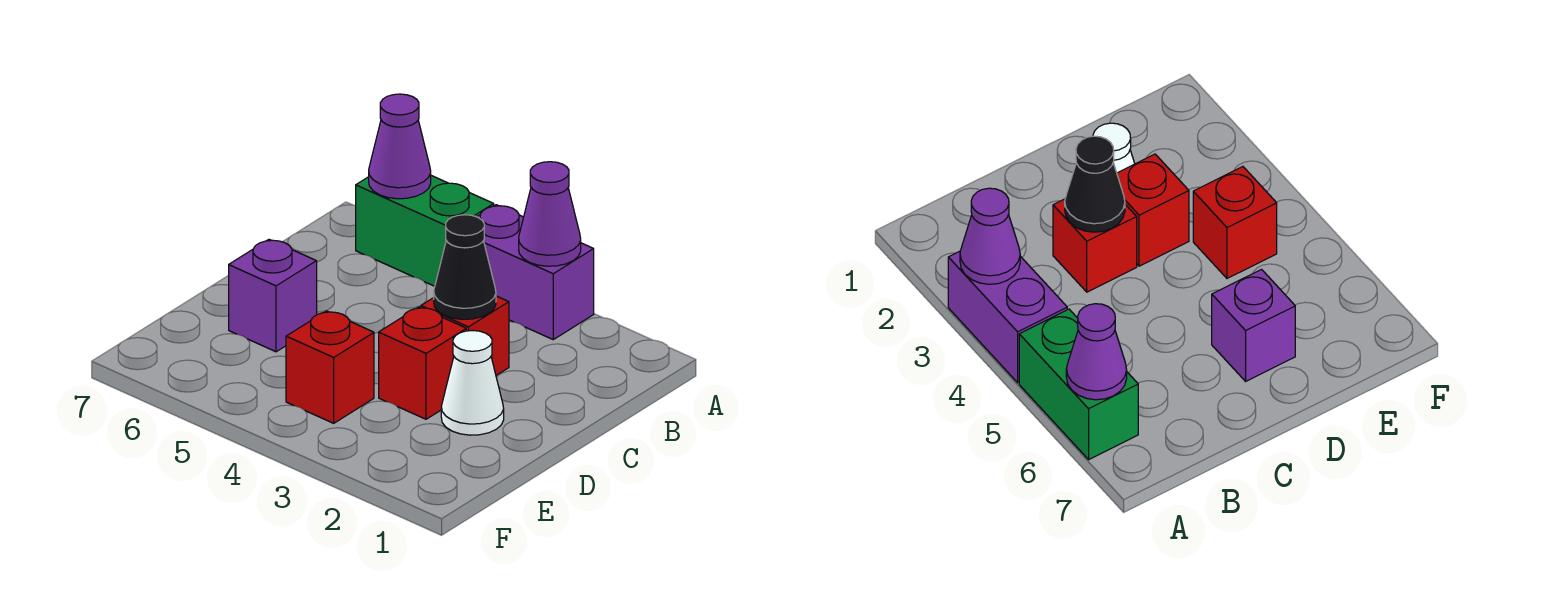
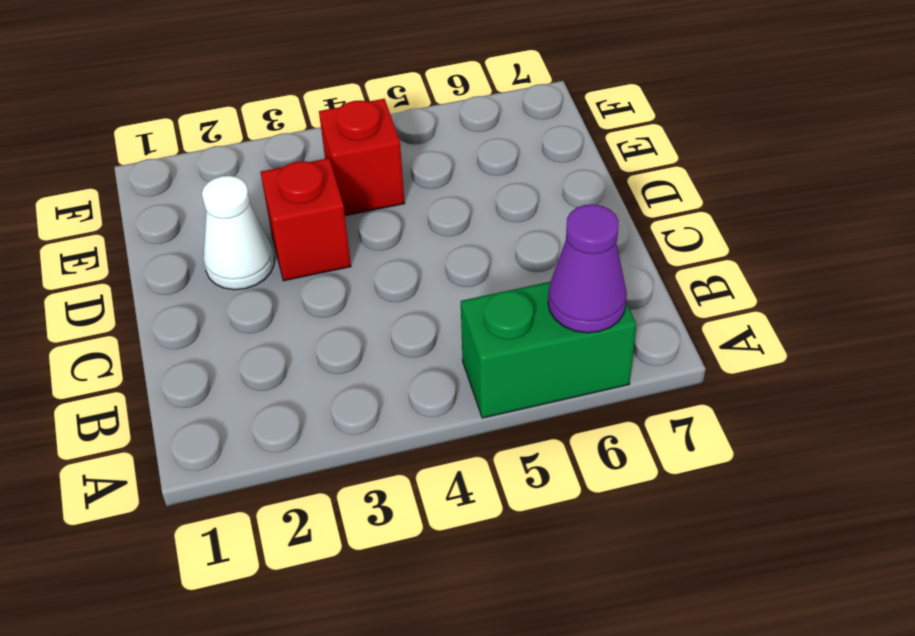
none -> purple brick A3:A4 level 1
none -> red brick C3 level 1

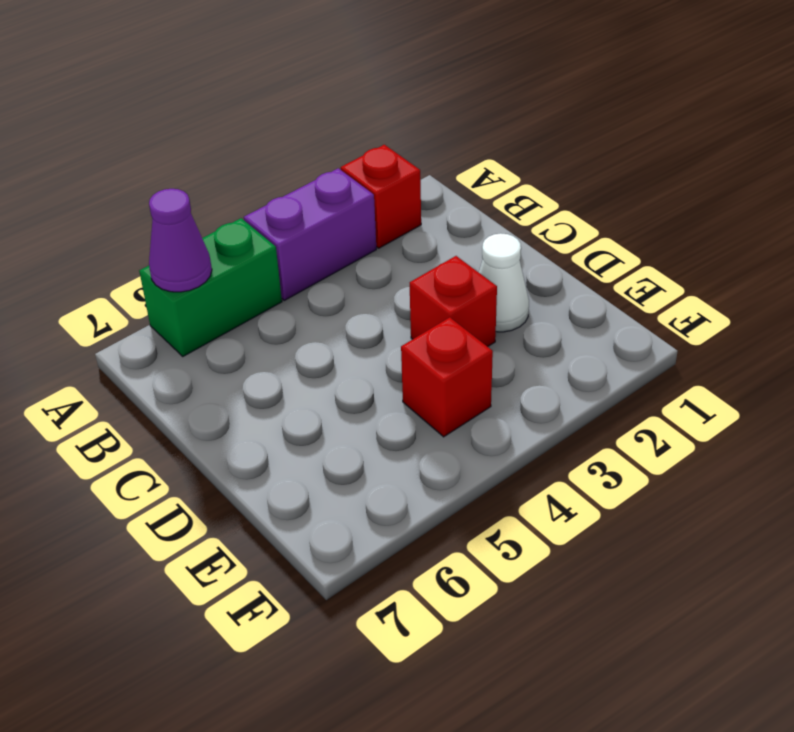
red brick A2 level 1 -> red brick C3 level 1
none -> purple brick D6 level 1
none -> purple cone A3 level 2

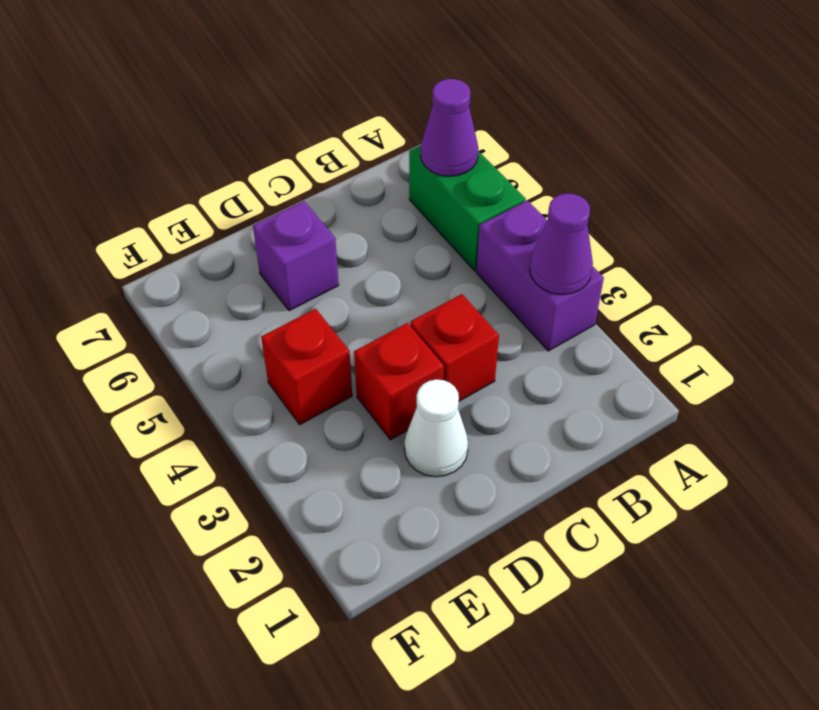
none -> black cone C3 level 2

